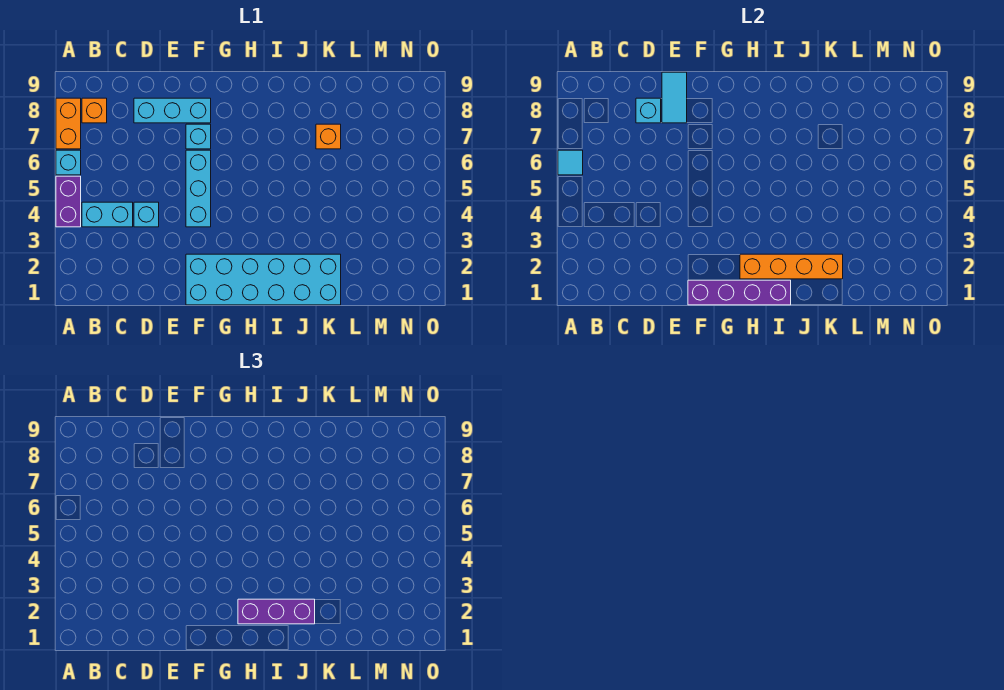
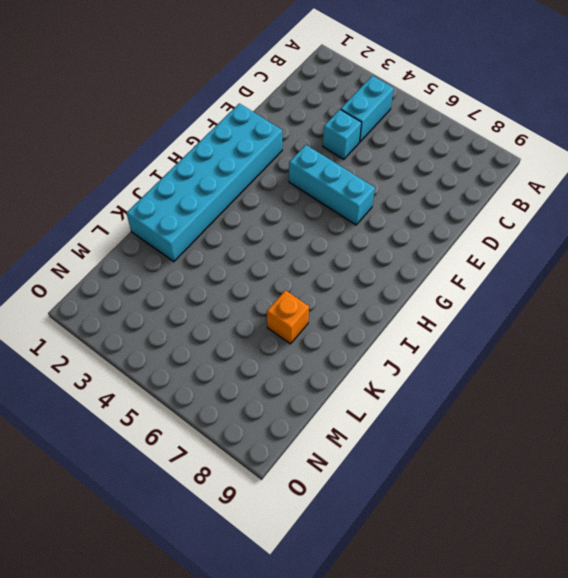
none -> purple brick A4:A5 level 1
none -> cyan brick A6 level 1
none -> orange brick A7:A8 level 1

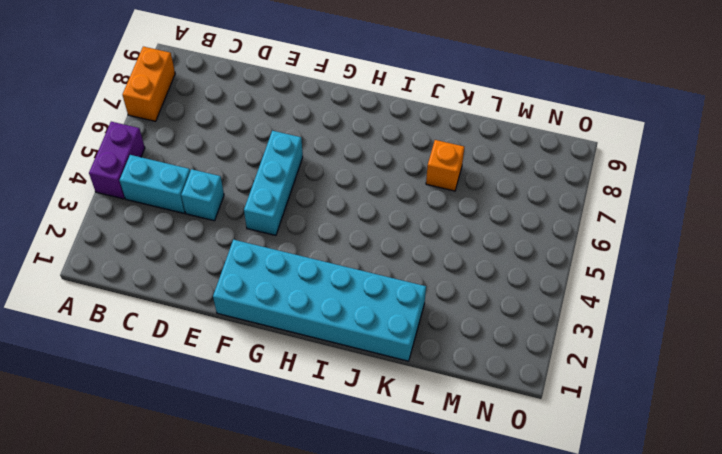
none -> cyan brick A6 level 1
none -> orange brick B8 level 1
none -> cyan brick D8:F8 level 1

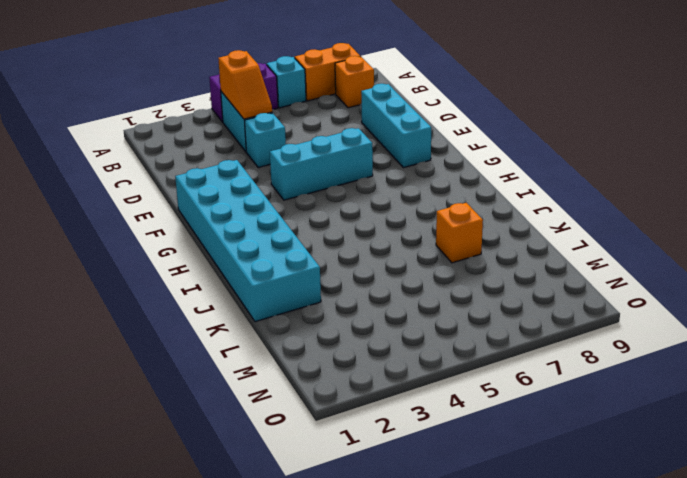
orange slope B4:C4 level 2 top B -> none
none -> cyan brick F7 level 1
none -> cyan tile A6 level 2
none -> cyan brick D8 level 2

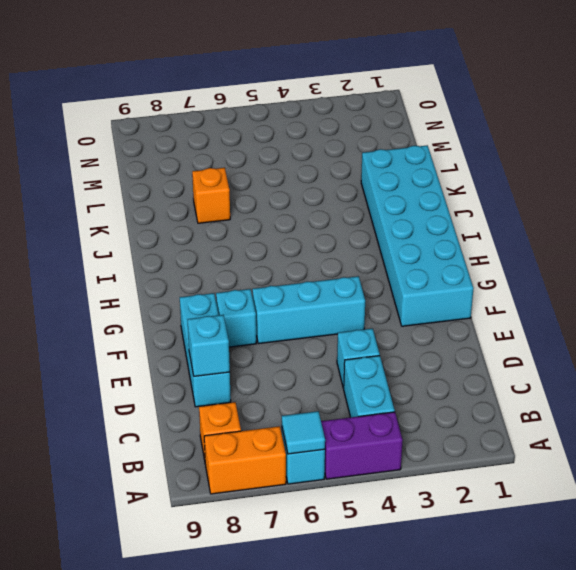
none -> cyan tile E8:E9 level 2
none -> purple brick F1:I1 level 2
none -> orange brick H2:K2 level 2

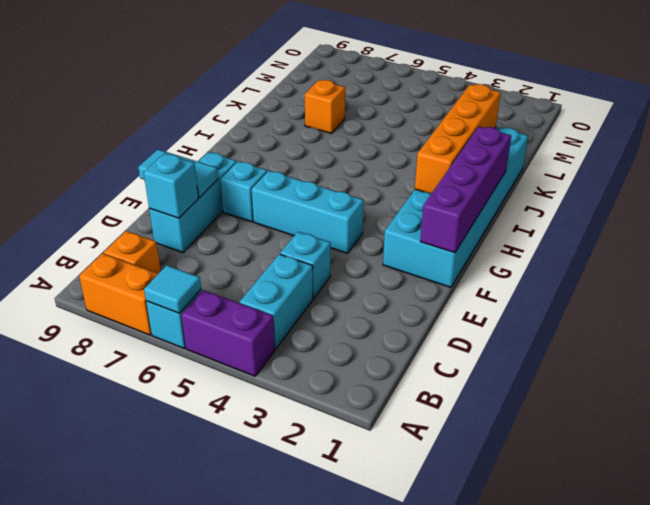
none -> purple brick H2:J2 level 3

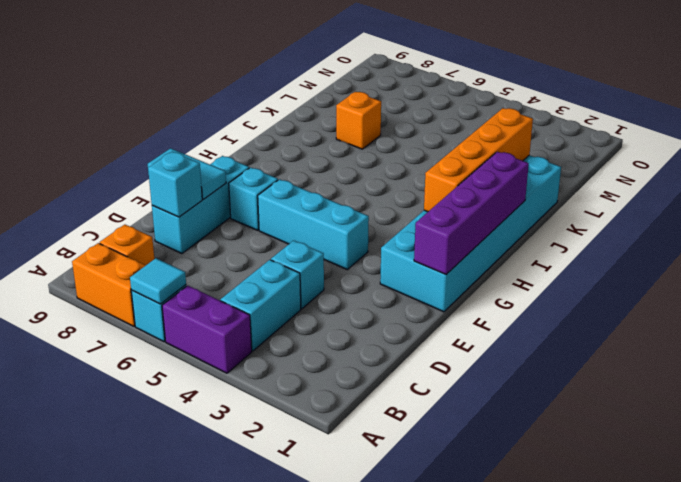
none -> purple brick H2:J2 level 3

